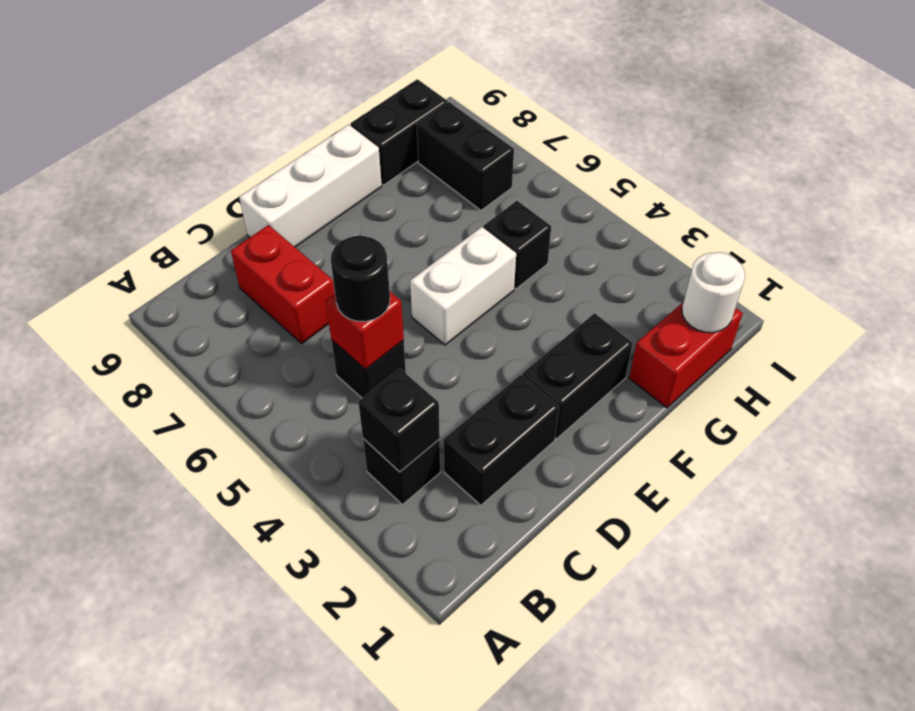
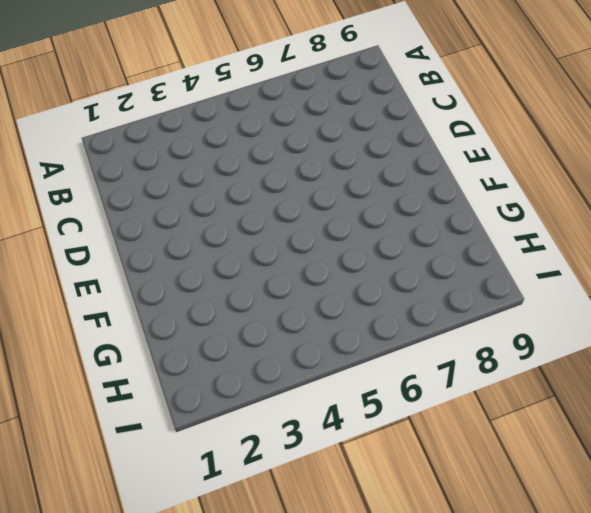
none -> black brick B3 level 1
none -> black brick C2:D2 level 1
none -> black brick C5 level 1

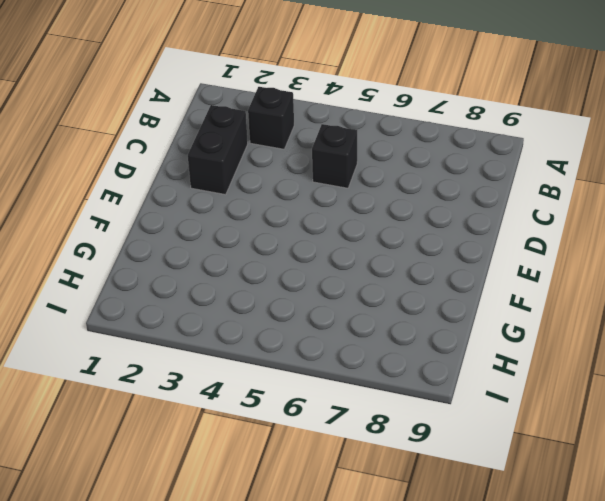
none -> red brick C7:C8 level 1
none -> white brick D9:F9 level 1
none -> black brick E2:F2 level 1

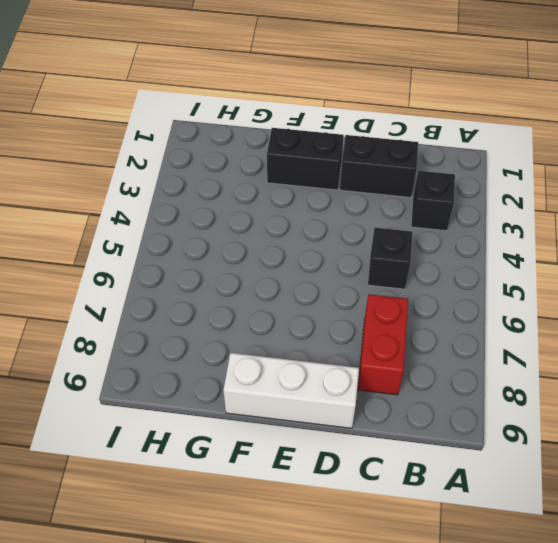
none -> white brick E5:F5 level 1
none -> red brick G1:H1 level 1
none -> black brick G5 level 1

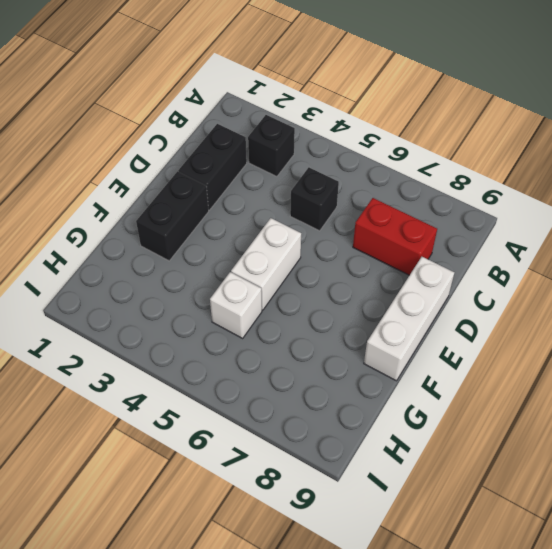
white brick G5 level 1 -> black brick G5 level 1
none -> red brick G1:H1 level 1
none -> black brick G9:H9 level 1
none -> black brick H7:H8 level 1

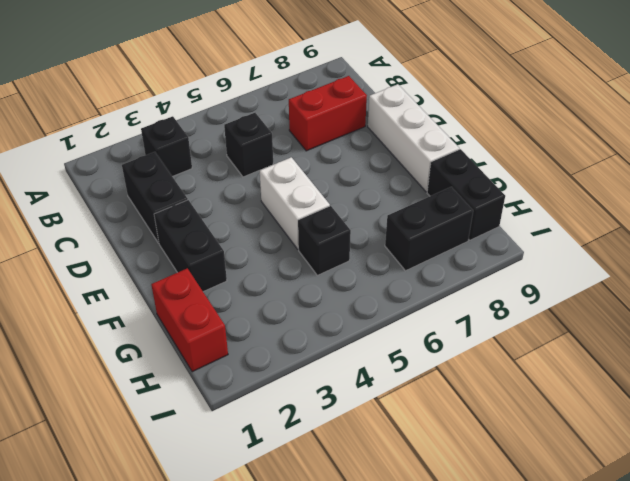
none -> black brick B3 level 2
none -> red brick C5 level 2
none -> white round brick H1 level 2

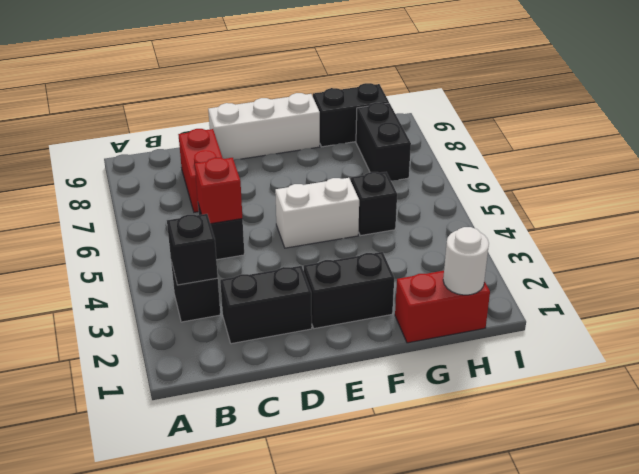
none -> black round brick C5 level 3

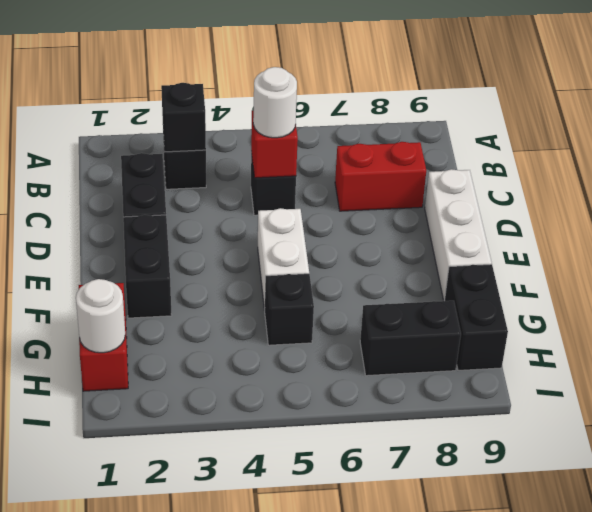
white round brick C5 level 3 -> black round brick C5 level 3

